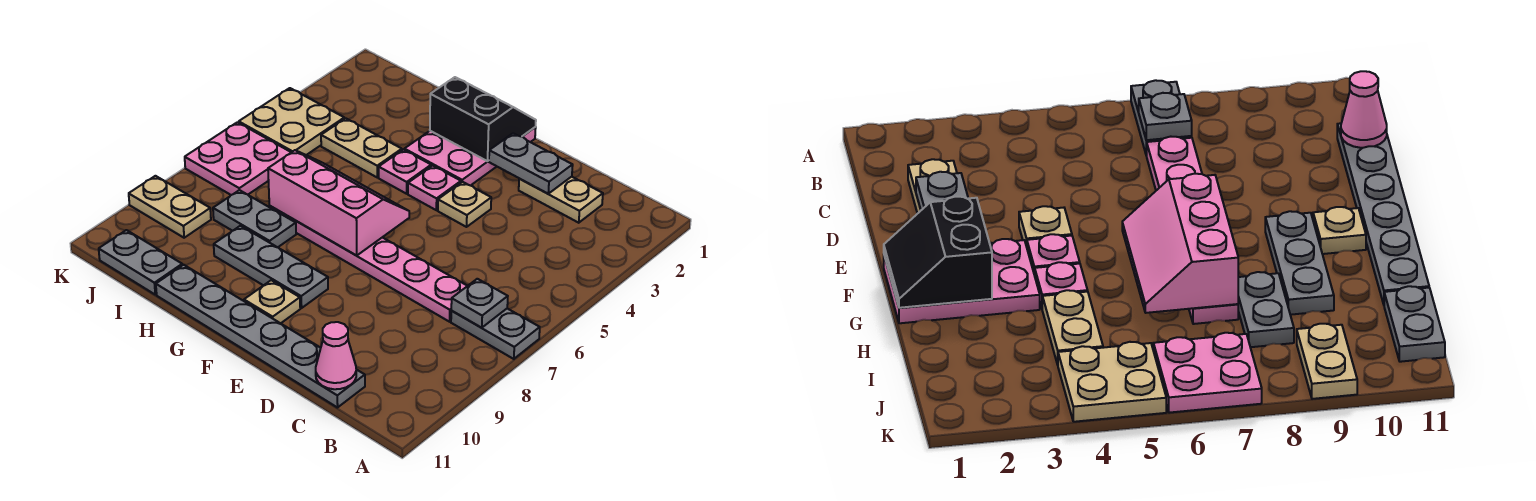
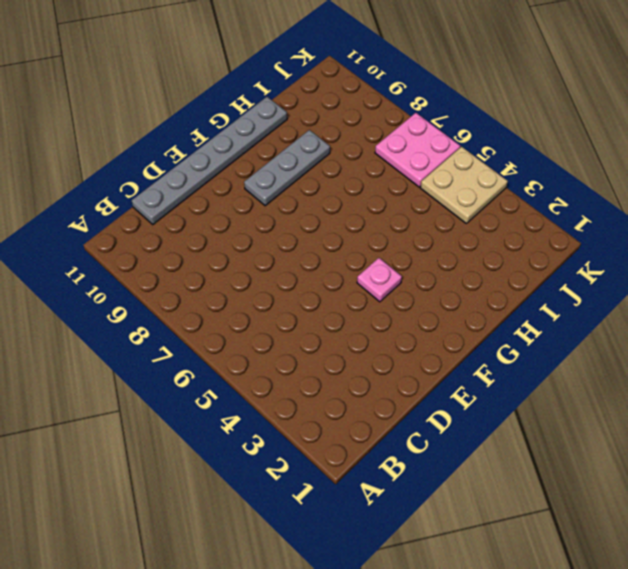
none -> grey plate A7:B7 level 1
none -> tan plate C2:D2 level 1
none -> pink plate C7:H7 level 1

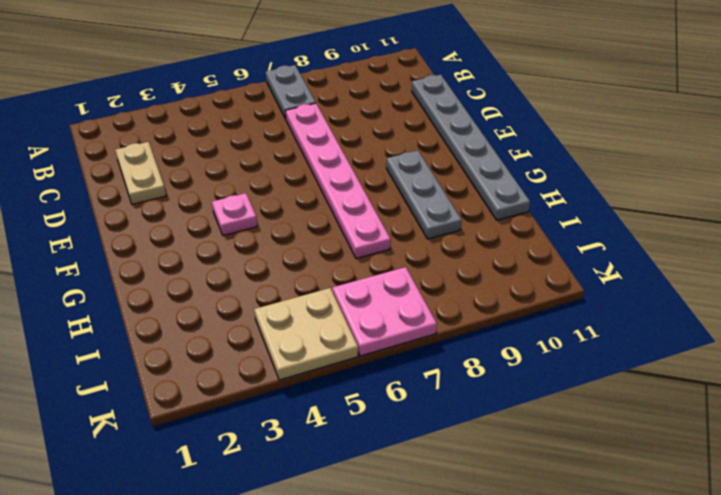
none -> tan plate E4 level 1
none -> pink plate F1:G3 level 1
none -> tan plate F10 level 1

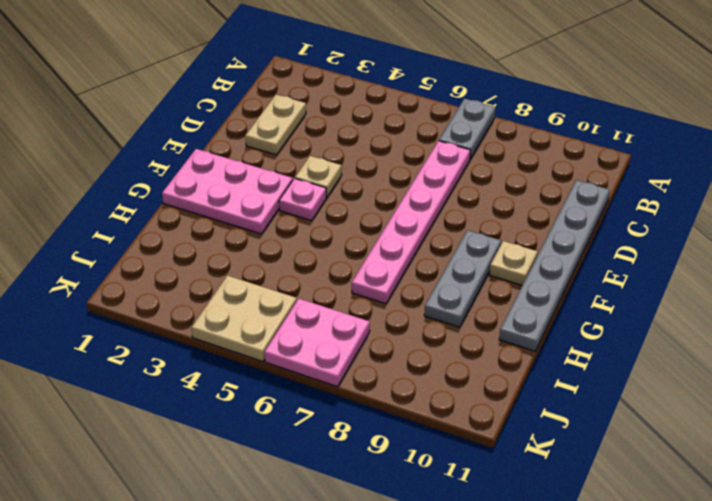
none -> pink plate G4 level 1
none -> tan plate H4:I4 level 1
none -> grey plate H8:I8 level 1

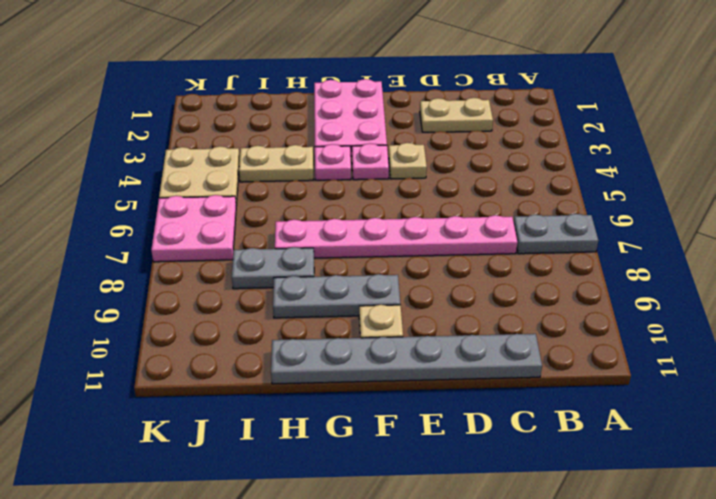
none -> grey plate I11:J11 level 1
none -> tan plate J9:K9 level 1
none -> grey plate B7 level 2

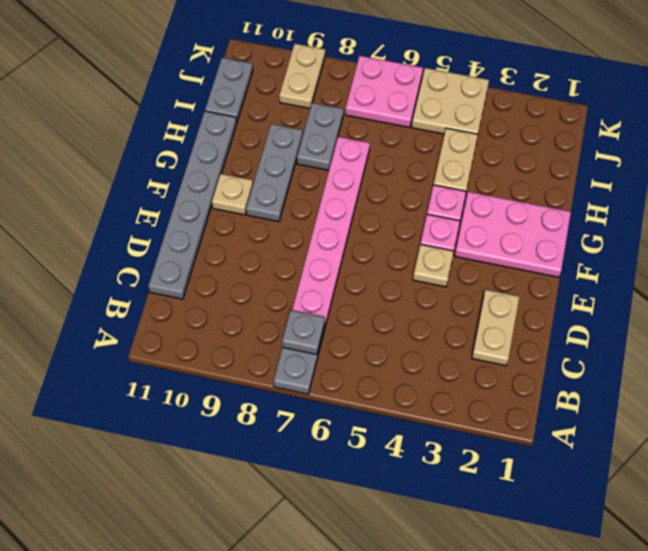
none -> pink cone C11 level 2
none -> grey plate D2:E2 level 2
none -> black slope F1:G2 level 2 top 2

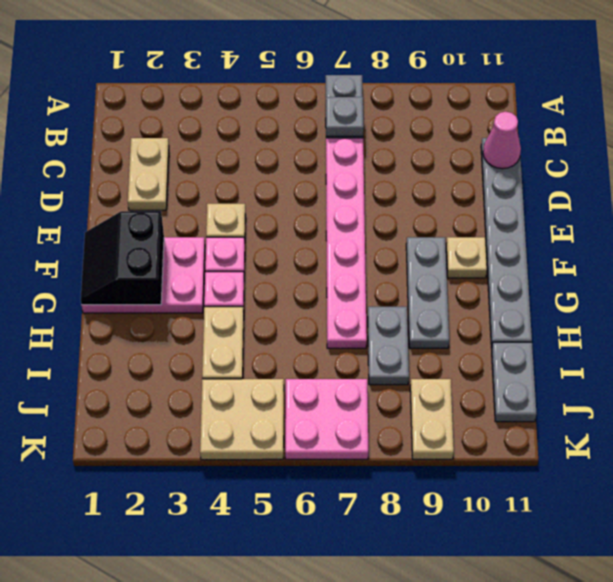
none -> grey plate D2:E2 level 2
none -> pink slope F6:H7 level 2 top 7

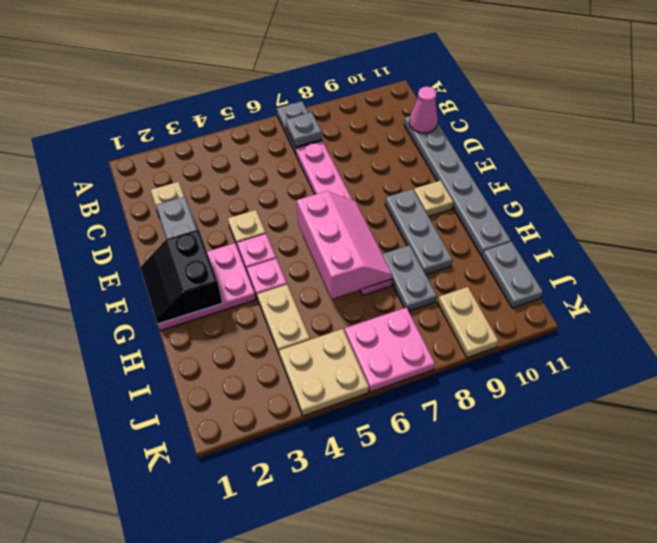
pink slope F6:H7 level 2 top 6 -> pink slope F6:H7 level 2 top 7

